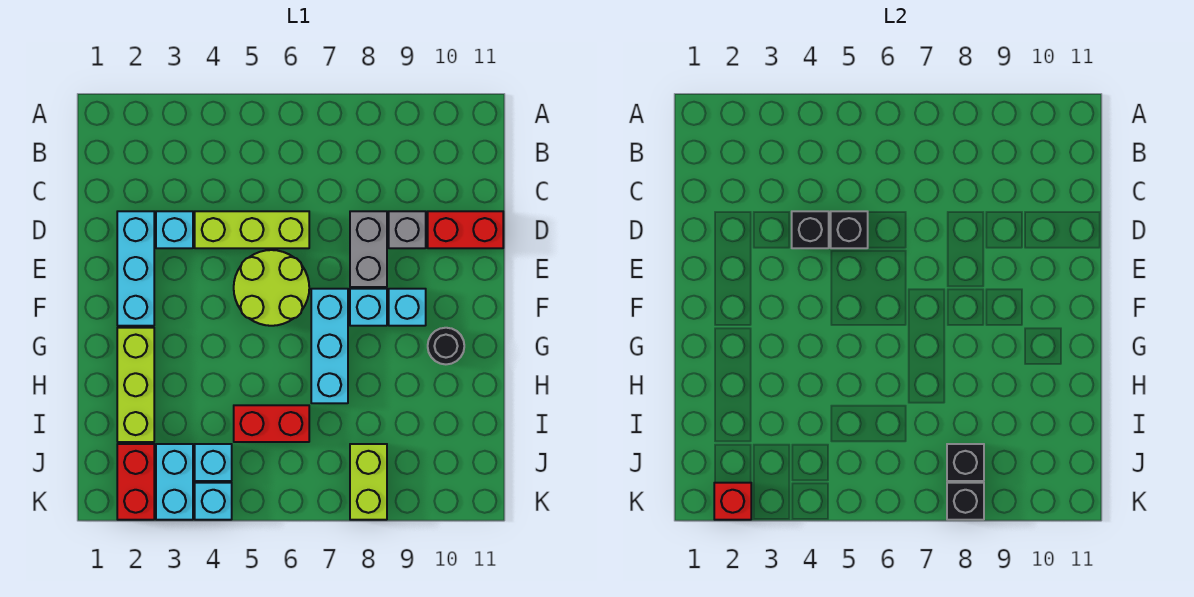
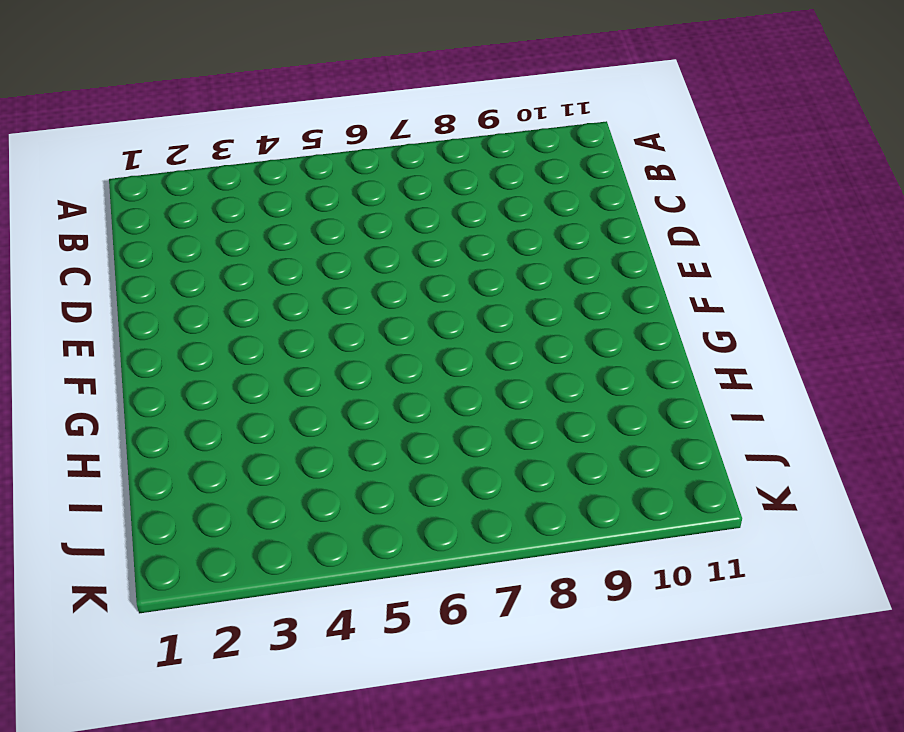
none -> cyan brick D2:F2 level 1
none -> cyan brick D3 level 1
none -> lime brick D4:D6 level 1

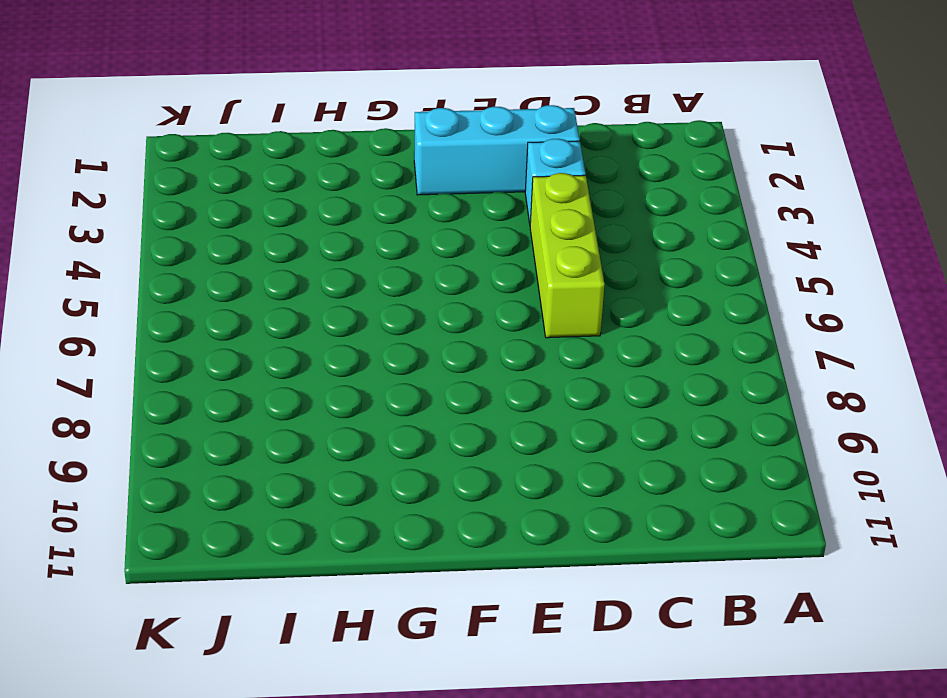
none -> grey brick D8:E8 level 1
none -> grey brick D9 level 1
none -> red brick D10:D11 level 1

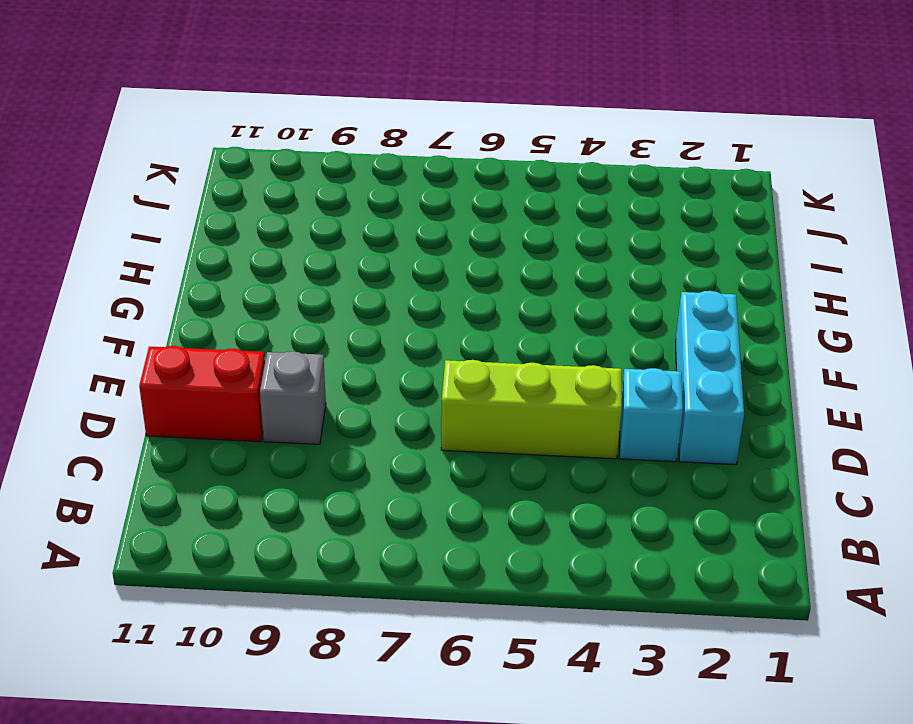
none -> grey brick D8:E8 level 1
none -> lime round brick E5:F6 level 1
none -> cyan brick F7:H7 level 1

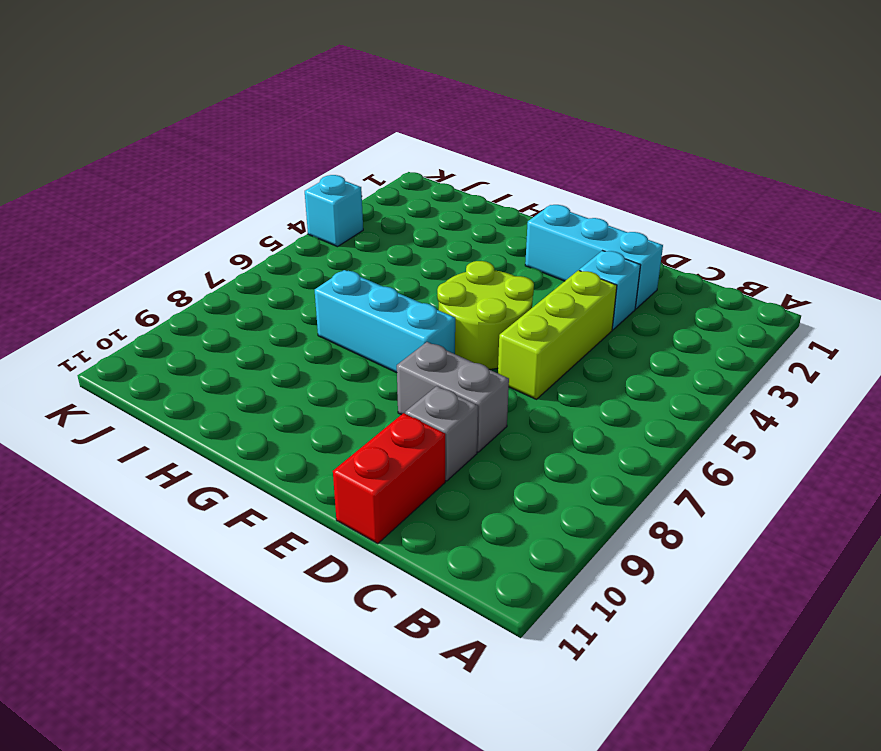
none -> cyan brick F8 level 1
none -> cyan brick F9 level 1
none -> lime brick G2:I2 level 1

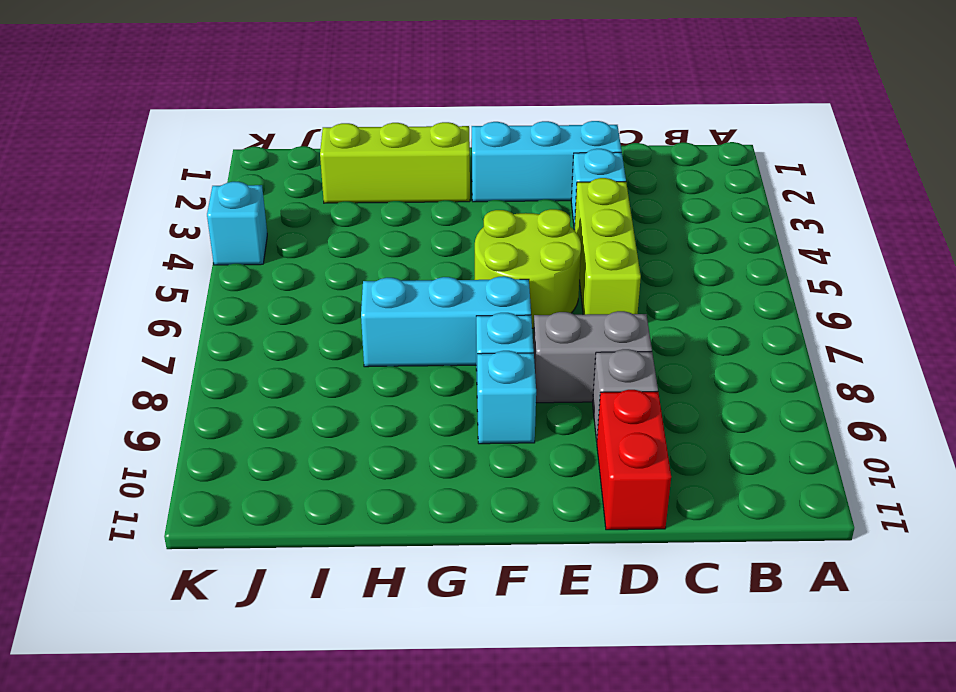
none -> black round brick G10 level 1
none -> red brick I5:I6 level 1
none -> red brick J2:K2 level 1

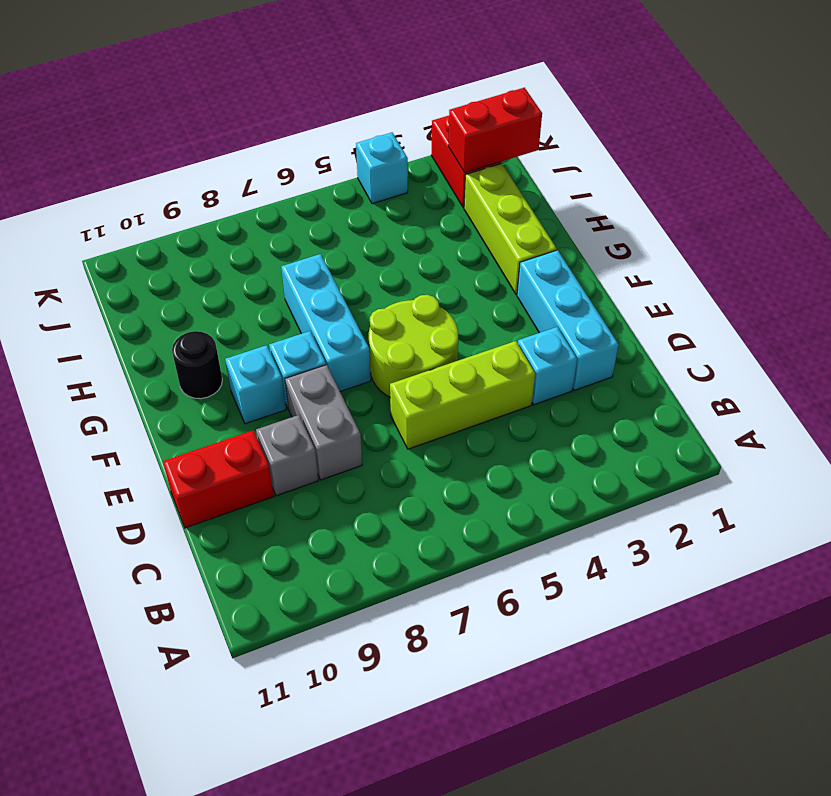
red brick J1:J2 level 2 -> red brick I5:I6 level 1
none -> cyan brick J3:K3 level 1
none -> cyan brick J4 level 1
none -> lime brick J8:K8 level 1

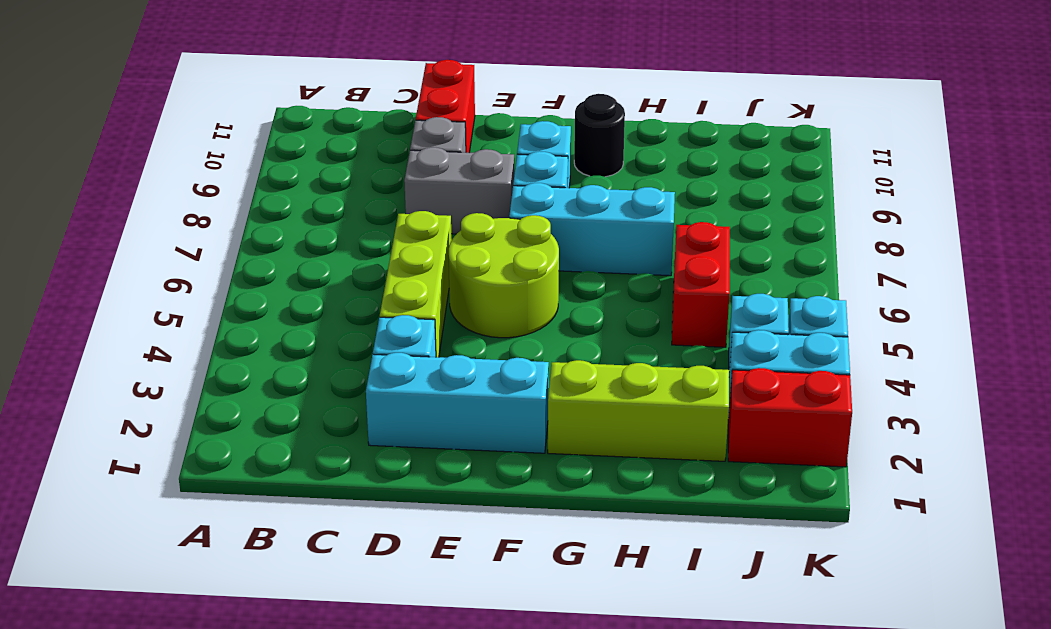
none -> lime brick J8:K8 level 1
none -> black brick D4 level 2
none -> black brick D5 level 2

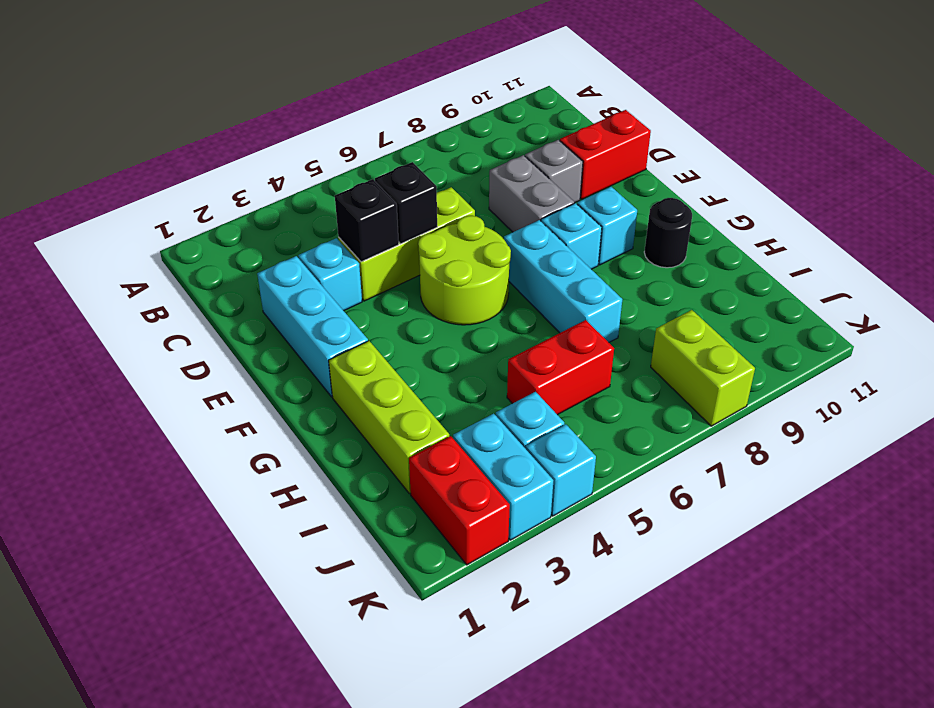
none -> black brick J8 level 2
none -> red brick K2 level 2
none -> black brick K8 level 2

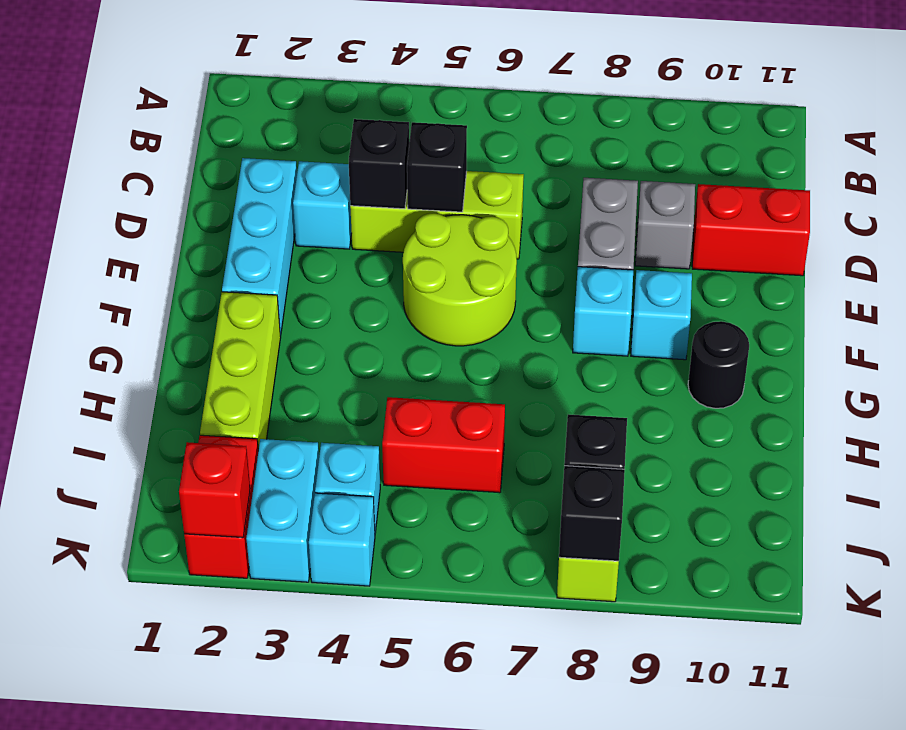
none -> cyan brick F7:H7 level 1

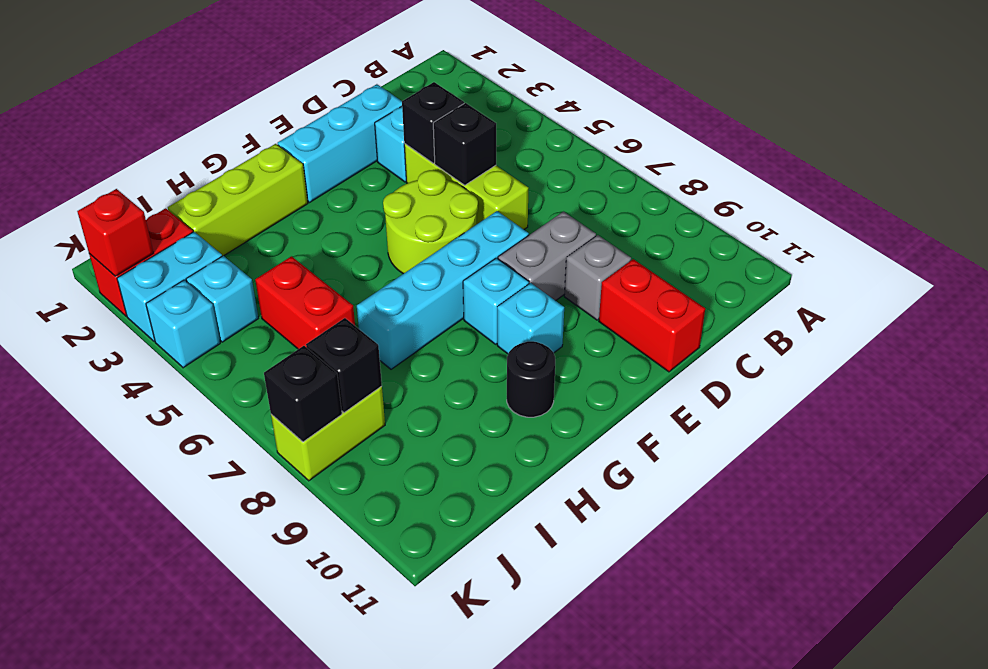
cyan brick E7:H7 level 1 -> cyan brick F7:H7 level 1

